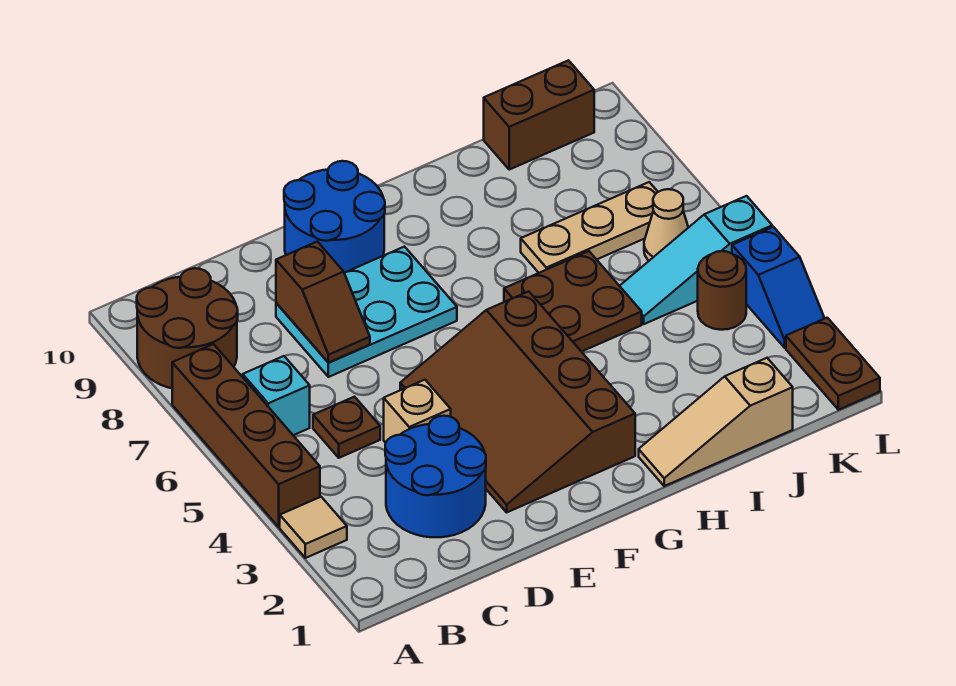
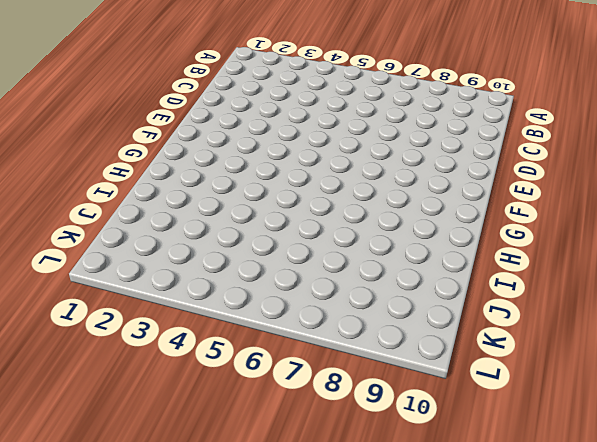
none -> tan tile A3 level 1
none -> brown brick A4:A7 level 1
none -> brown round brick A8:B9 level 1

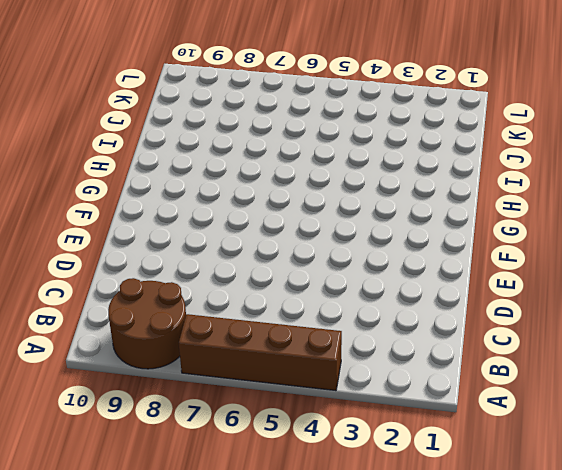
none -> tan tile A3 level 1
none -> cyan brick B6 level 1
none -> blue round brick C2:D3 level 1

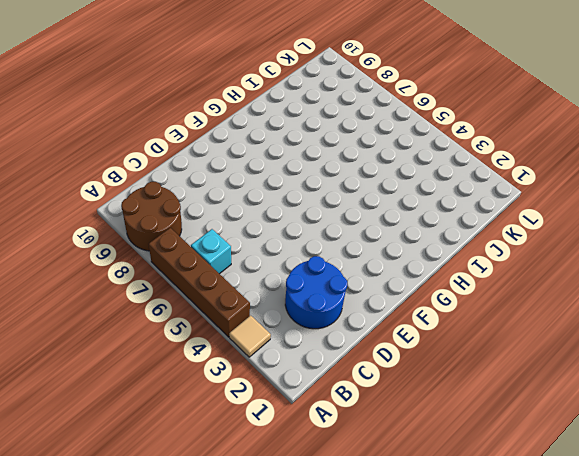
none -> brown plate C5 level 1
none -> tan brick D4 level 1
none -> cyan plate D7:F8 level 1

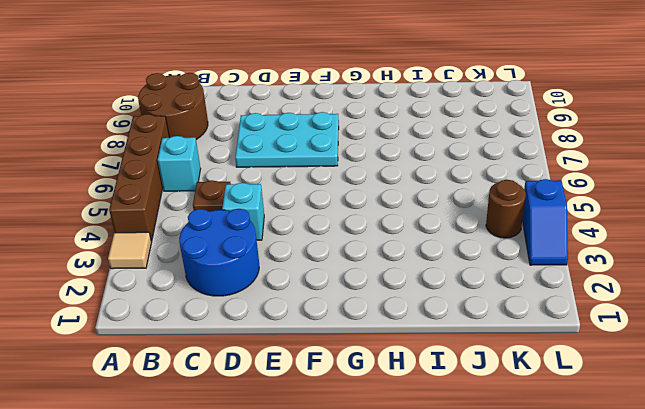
cyan brick D4 level 1 -> tan brick D4 level 1
none -> brown slope E2:G5 level 1 top G
none -> blue round brick E9:F10 level 1
none -> tan slope H1:J1 level 1 top J

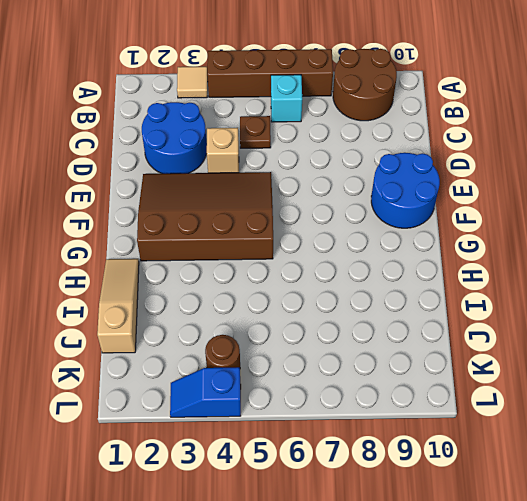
none -> cyan plate D7:F8 level 1
none -> brown plate H5:I6 level 1
none -> tan plate I7:K7 level 1

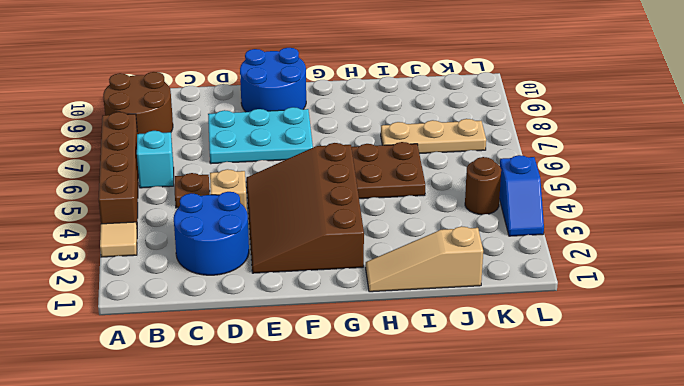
none -> cyan slope J5:L5 level 1 top L
none -> brown brick J10:K10 level 1
none -> tan cone K6 level 1

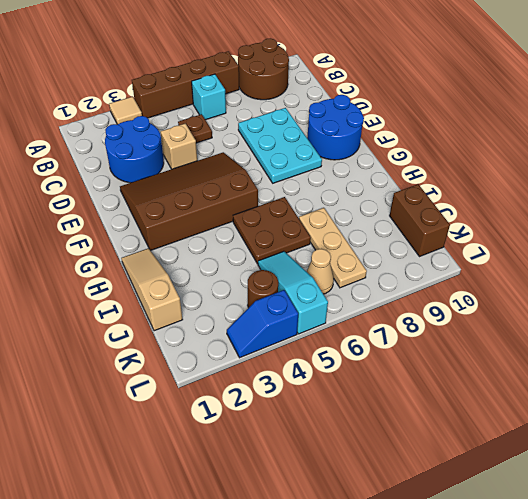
none -> brown plate L1:L2 level 1
none -> brown slope D7:D8 level 2 top 8

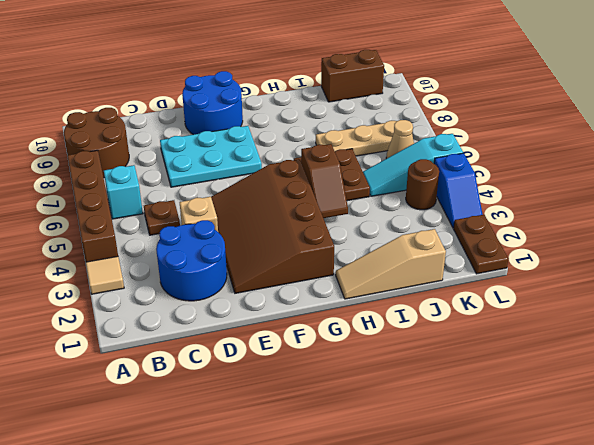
brown slope H4:H5 level 2 top 5 -> brown slope D7:D8 level 2 top 8

